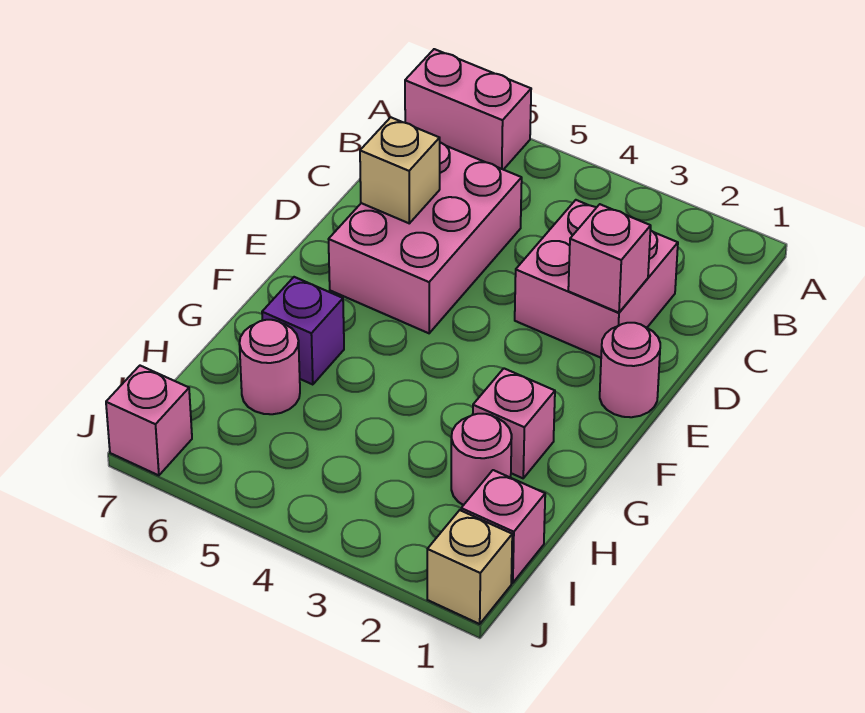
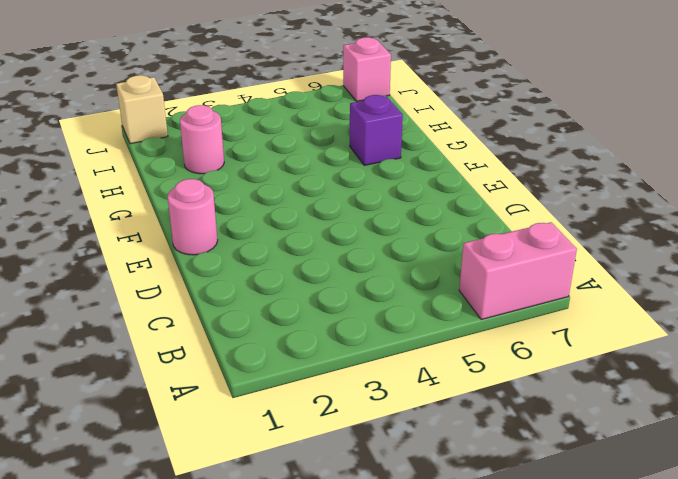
none -> pink brick C2:D3 level 1
none -> pink brick C5:E6 level 1
none -> pink brick G2 level 1

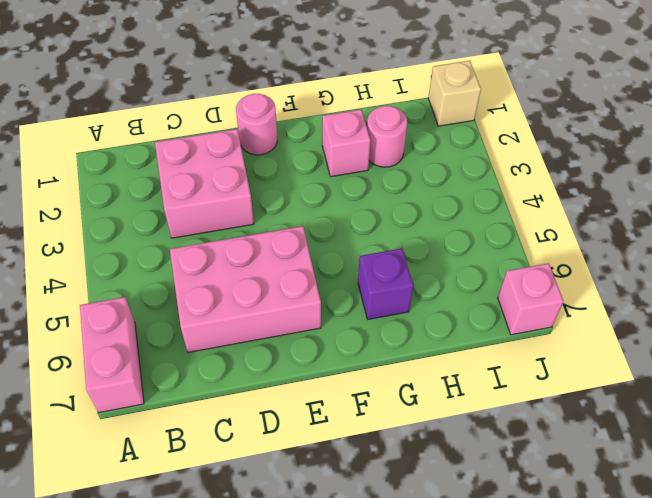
none -> pink round brick H6 level 1
none -> pink brick I1 level 1
none -> pink brick D2 level 2

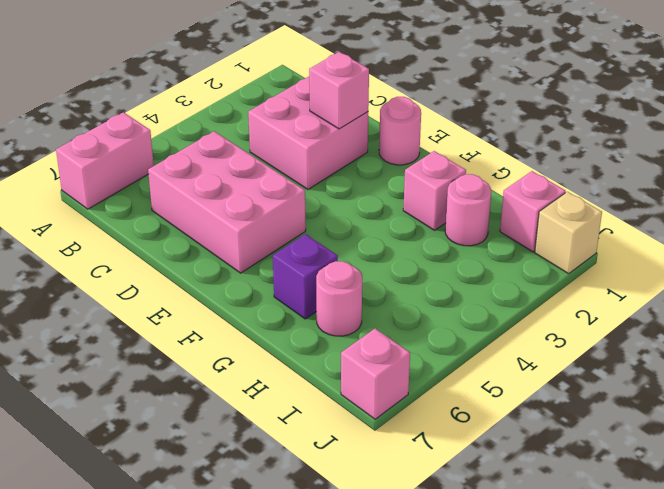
none -> tan brick D6 level 2

